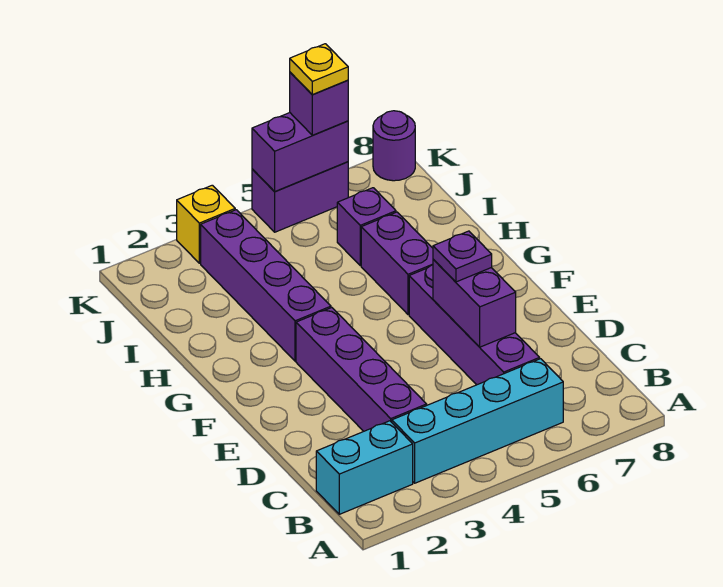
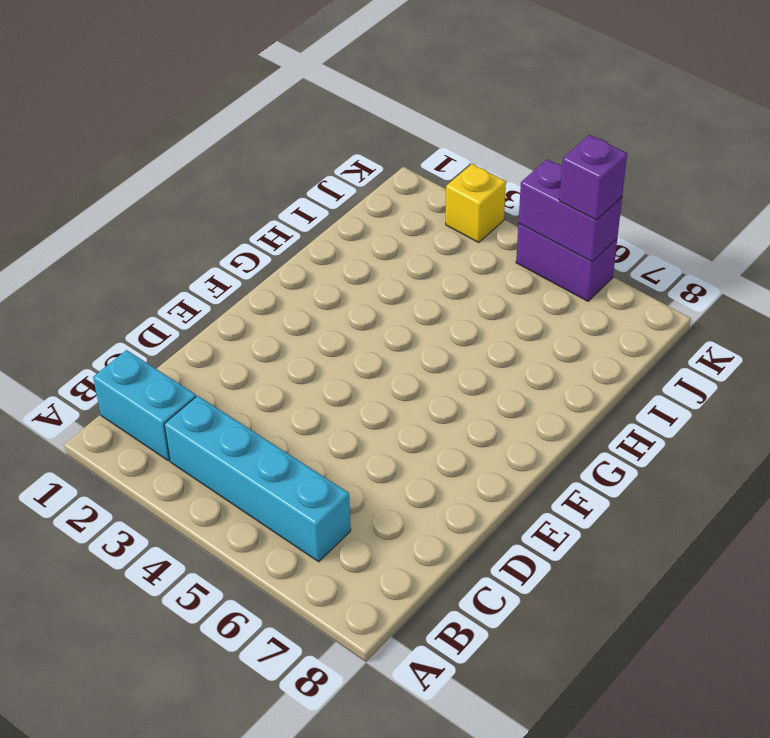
none -> purple brick C3:F3 level 1
none -> purple brick C6:F6 level 1
none -> purple brick G3:J3 level 1

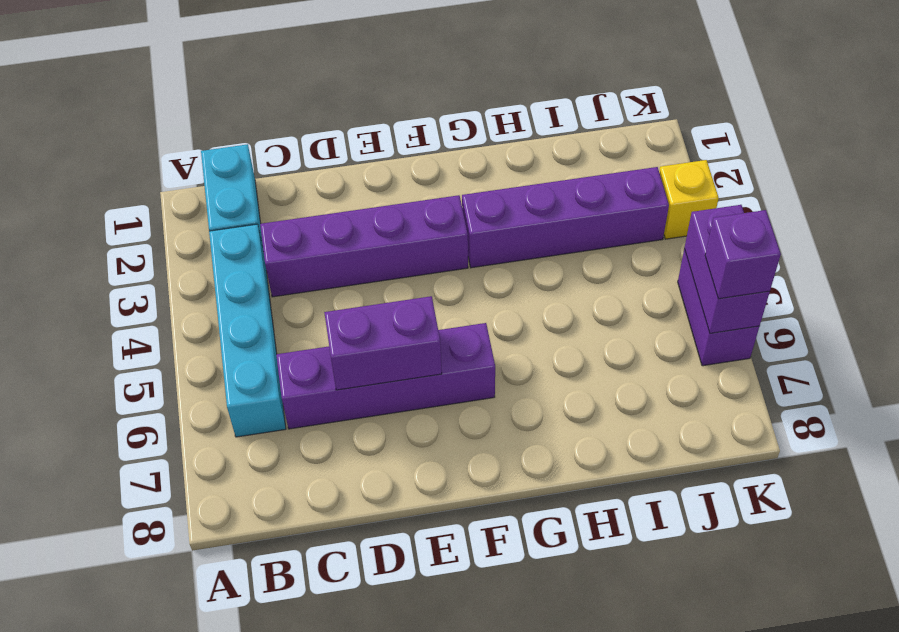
none -> purple brick G6:H6 level 1
none -> purple brick I6 level 1
none -> purple round brick K8 level 1

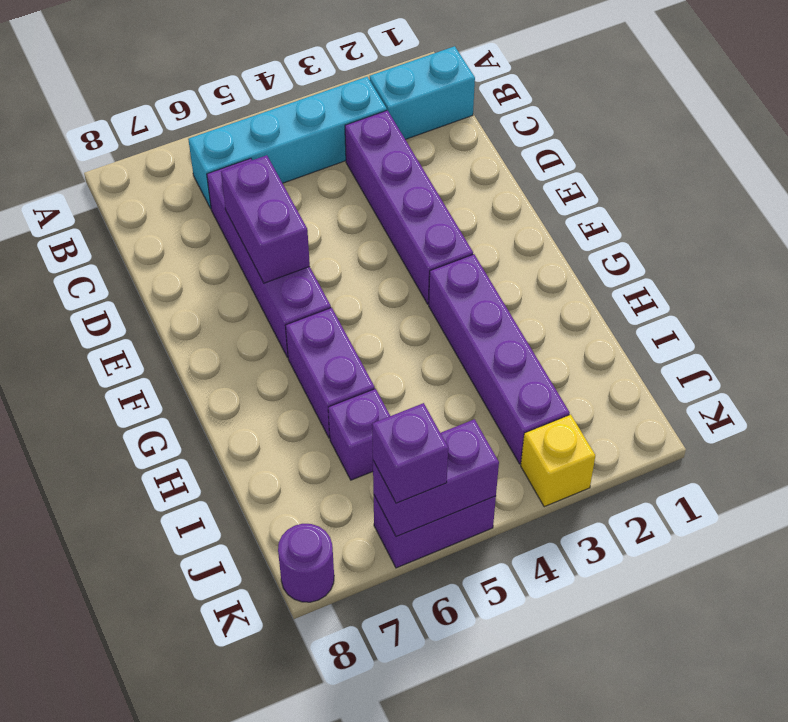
none -> purple plate E6 level 3
none -> yellow plate K6 level 4

